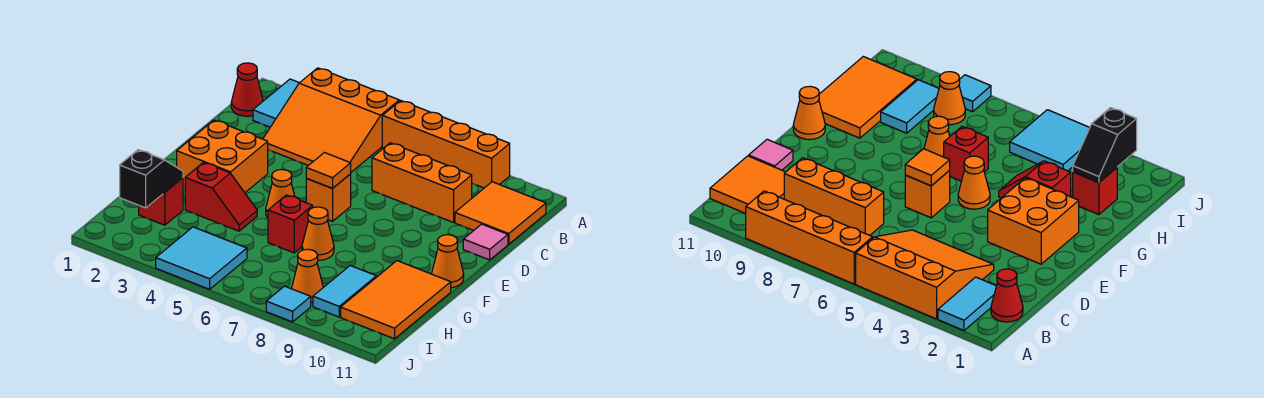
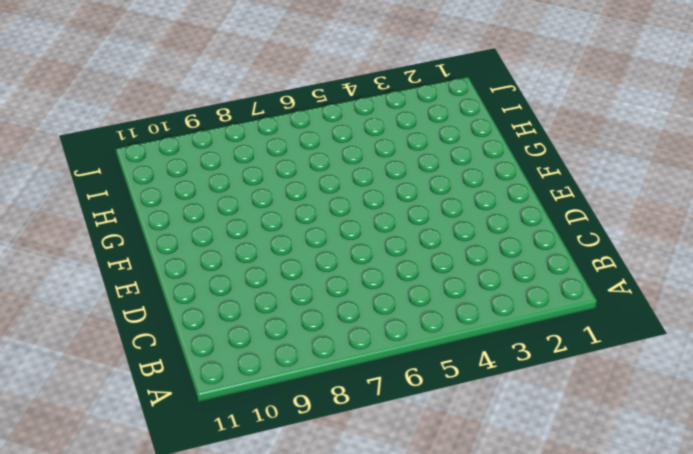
none -> cyan tile A2:B2 level 1
none -> orange slope A3:C5 level 1 top A
none -> orange brick A6:A9 level 1

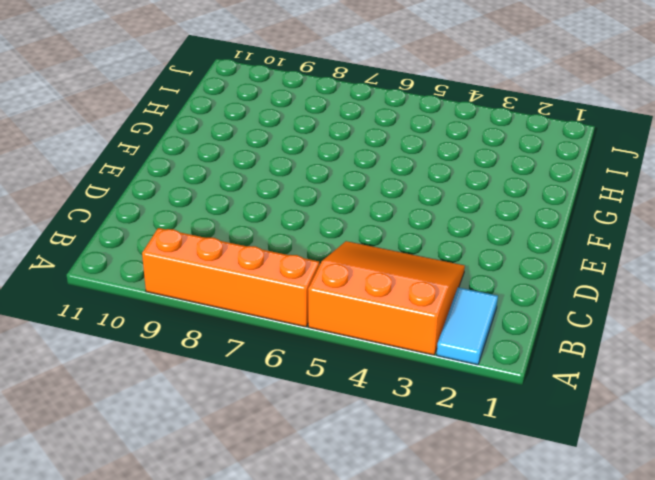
none -> red cone B1 level 1
none -> orange tile B10:C11 level 1
none -> orange brick C7:C9 level 1

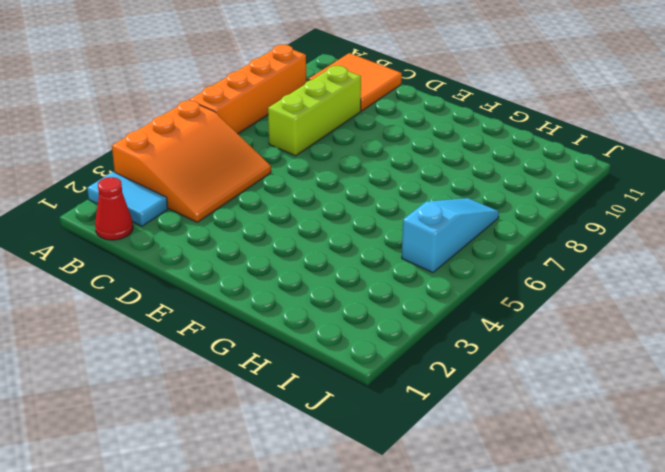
lime brick C7:C9 level 1 -> orange brick C7:C9 level 1
cyan slope I5:I7 level 1 top 5 -> cyan tile I4:J5 level 1
none -> pink tile D11 level 1
none -> orange brick E2:F3 level 1
none -> orange brick E6 level 1

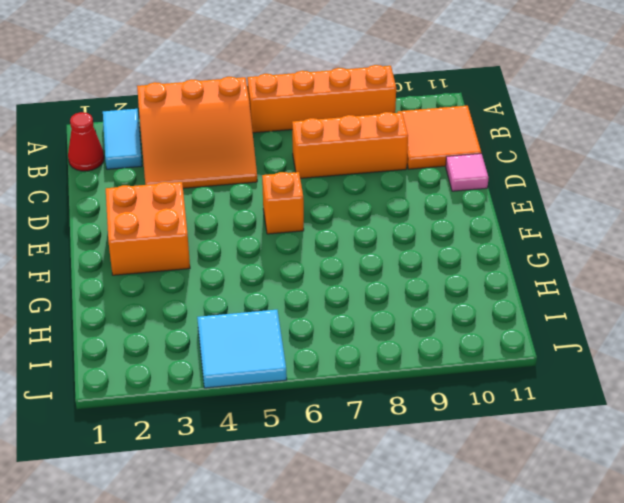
none -> orange cone F5 level 1
none -> orange cone F11 level 1
none -> red slope G3:G4 level 1 top 3

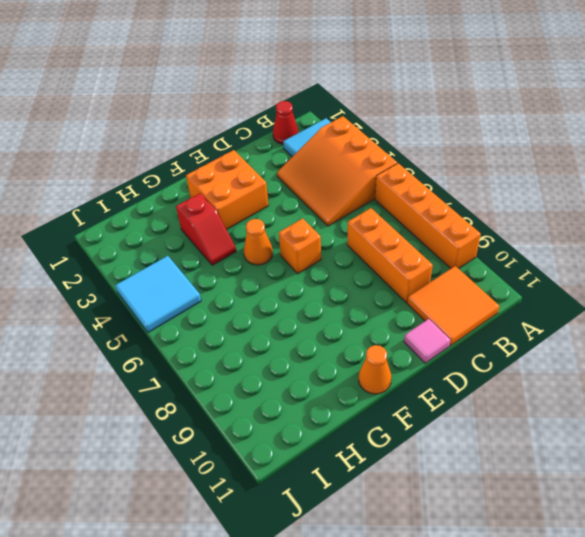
none -> red brick G6 level 1
none -> orange cone G7 level 1
none -> orange tile G10:I11 level 1

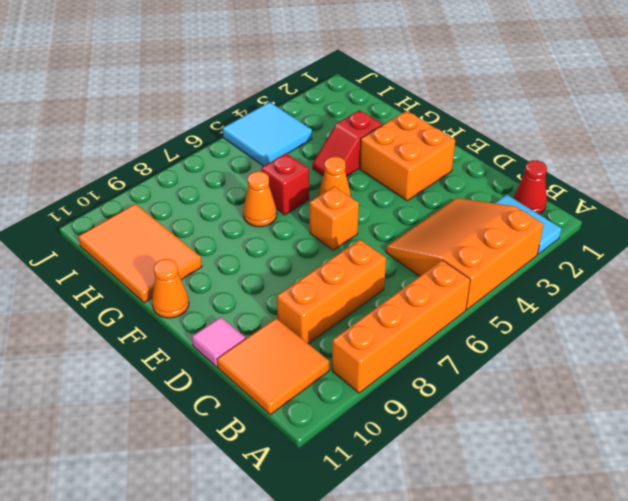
none -> red brick H2 level 1
none -> cyan tile H9:I9 level 1
none -> orange cone I8 level 1

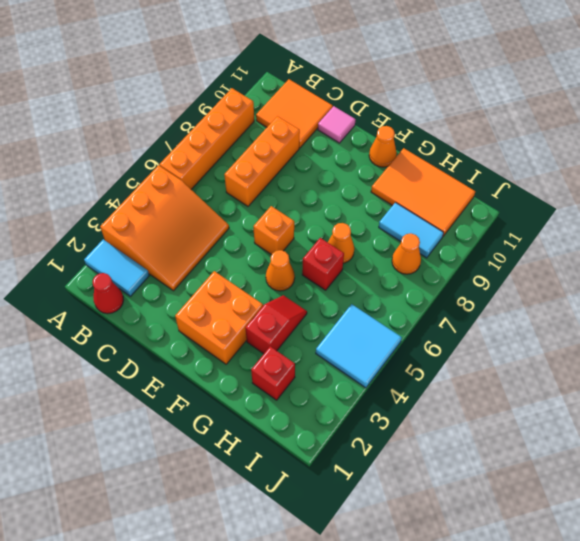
none -> cyan tile J8 level 1
none -> orange tile E6 level 2
none -> black slope H2:I2 level 2 top I

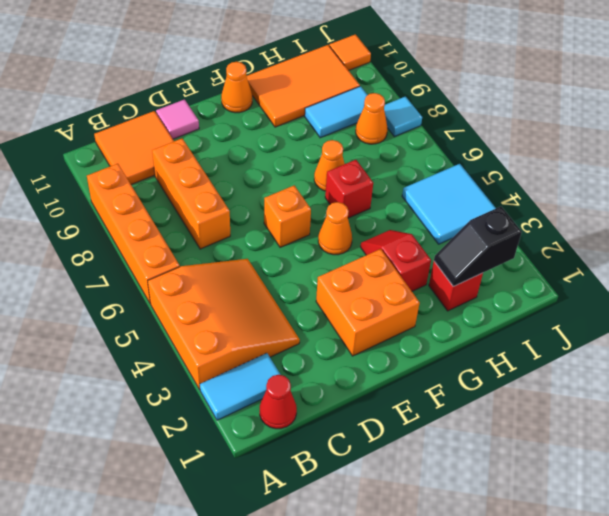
orange tile J11 level 1 -> orange tile E6 level 2

